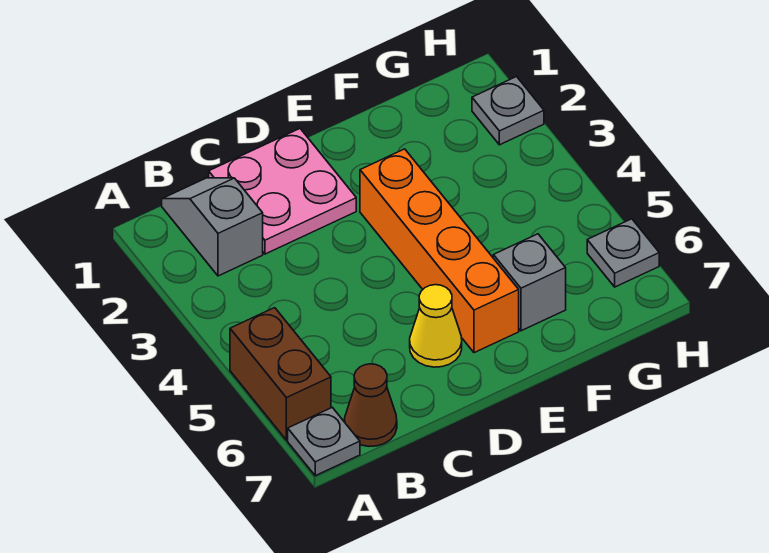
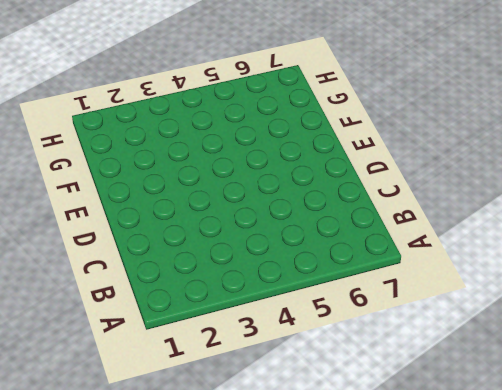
none -> brown brick A5:A6 level 1
none -> grey plate A7 level 1

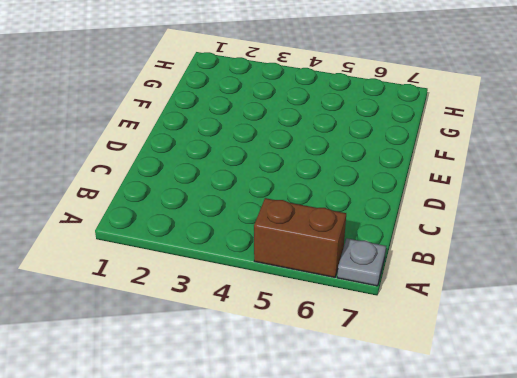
none -> grey slope B1:B2 level 1 top 2
none -> brown cone B7 level 1

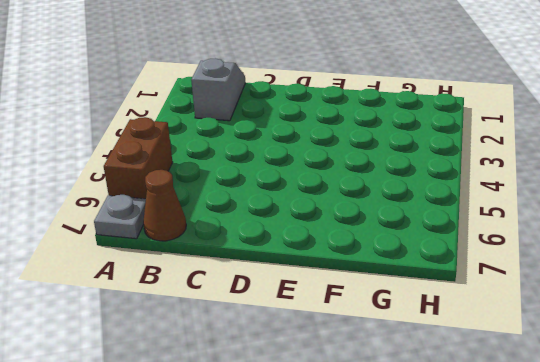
none -> pink plate C1:D2 level 1
none -> yellow cone D6 level 1

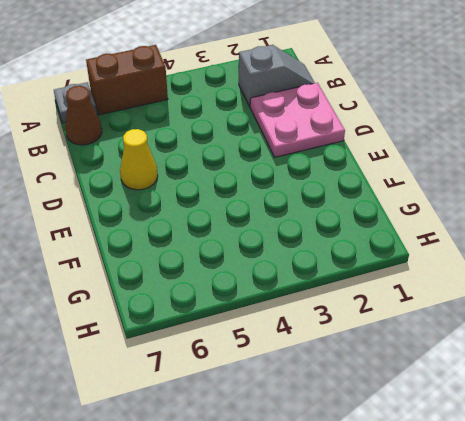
none -> orange brick E3:E6 level 1
none -> grey brick F6 level 1

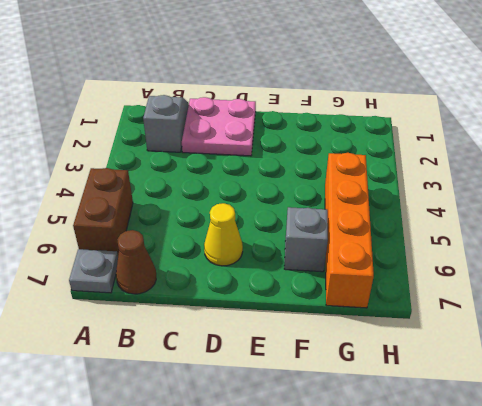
orange brick G4:G7 level 1 -> orange brick E3:E6 level 1
none -> grey plate H2 level 1
none -> grey plate H6 level 1

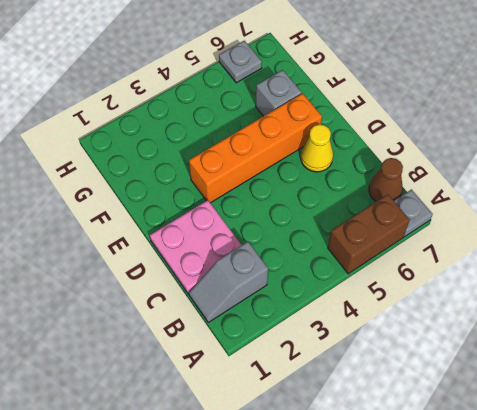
none -> grey plate H2 level 1

